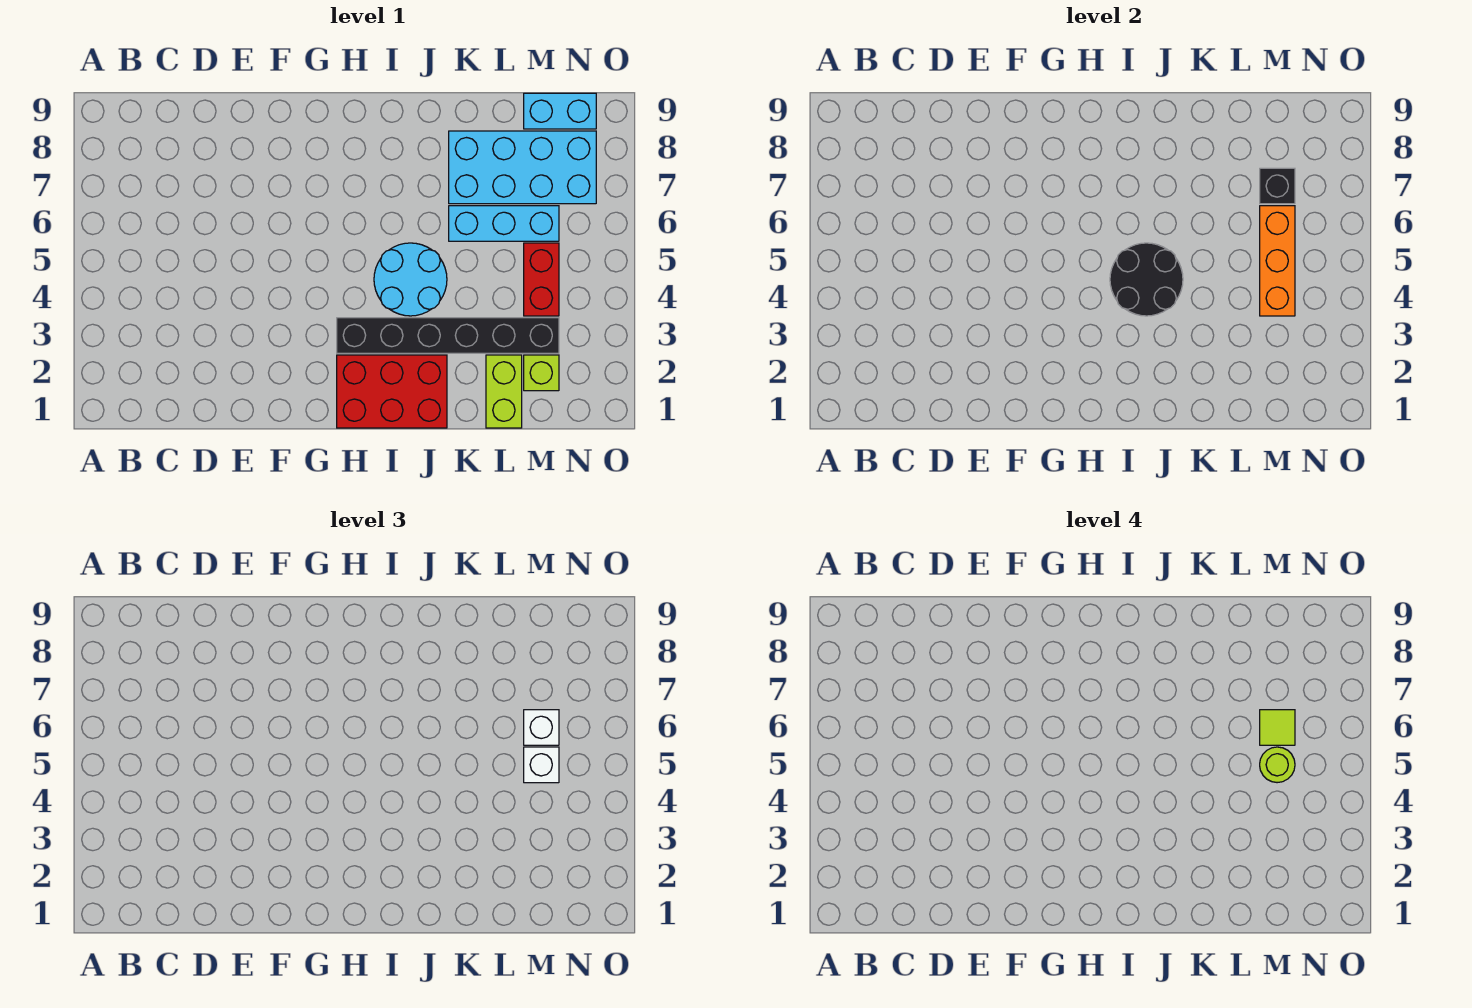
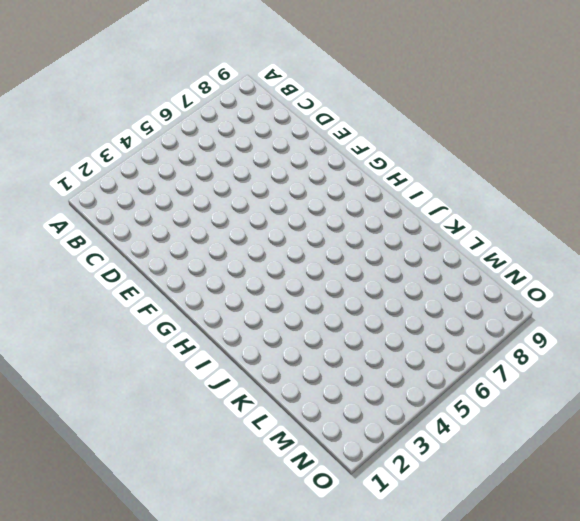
none -> red brick H1:J2 level 1
none -> black brick H3:M3 level 1
none -> cyan round brick I4:J5 level 1

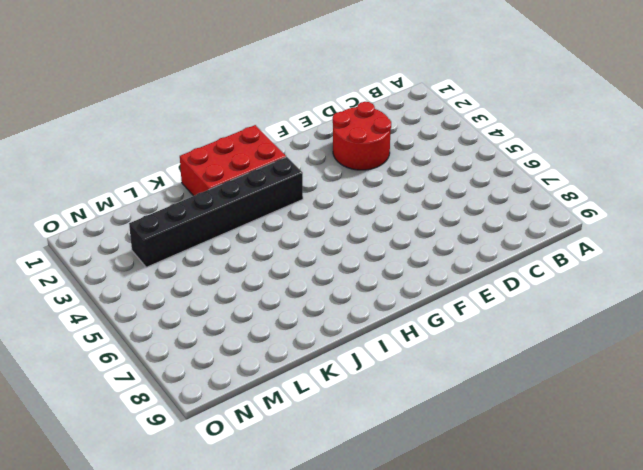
red round brick D2:E3 level 1 -> none
none -> cyan round brick I4:J5 level 1
none -> cyan brick K6:M6 level 1
none -> cyan brick K7:N8 level 1

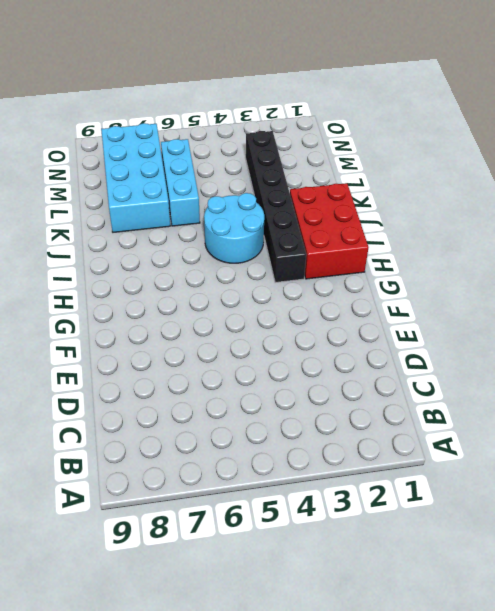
none -> lime brick L1:L2 level 1
none -> lime brick M2 level 1
none -> red brick M4:M5 level 1

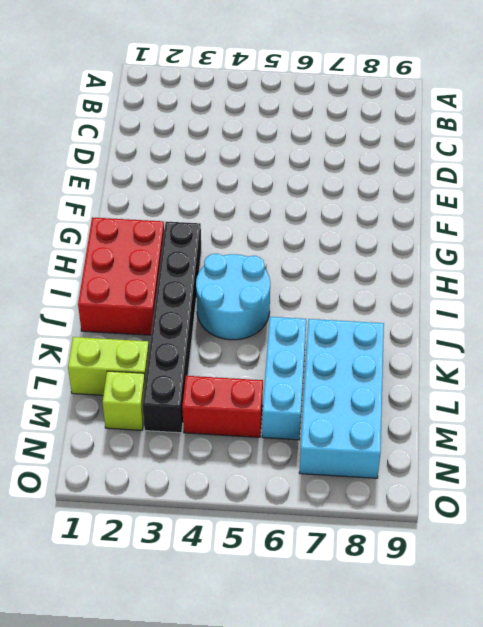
none -> cyan brick M9:N9 level 1
none -> black round brick I4:J5 level 2
none -> orange brick M4:M6 level 2

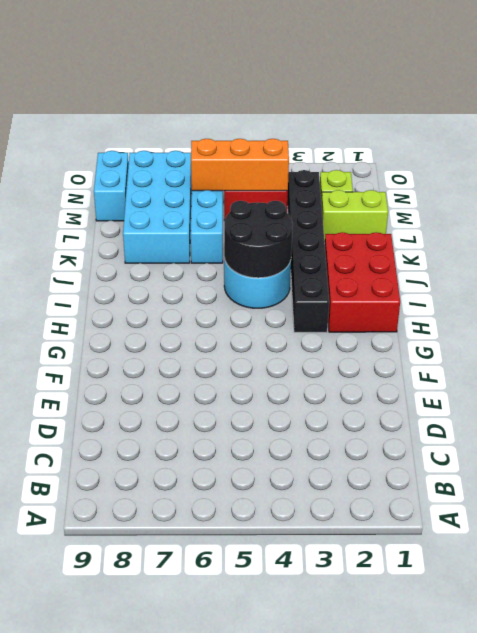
none -> black brick M7 level 2
none -> white brick M5 level 3
none -> white brick M6 level 3

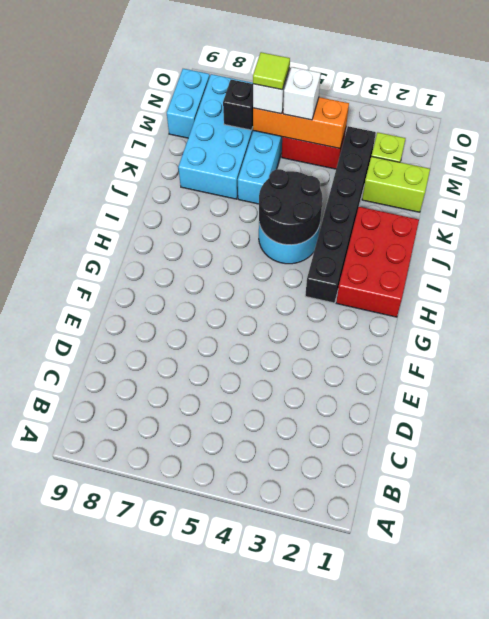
none -> lime round brick M5 level 4

